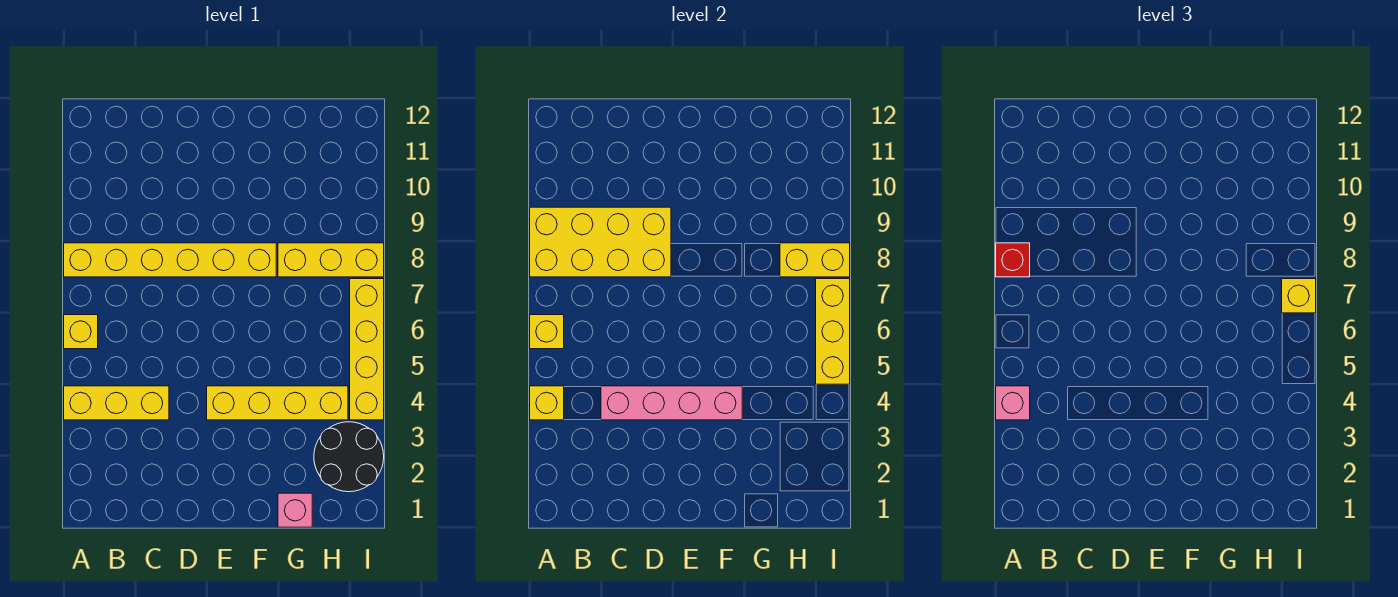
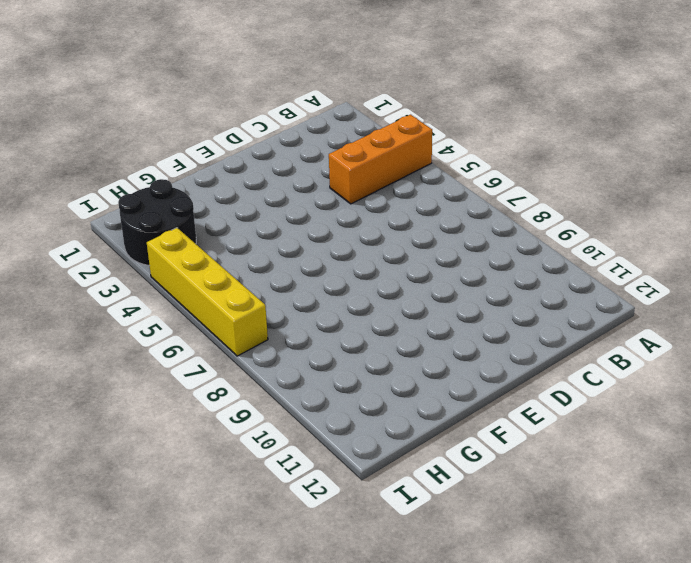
orange brick A4:C4 level 1 -> yellow brick A4:C4 level 1
none -> yellow brick A6 level 1
none -> yellow brick A8:F8 level 1
none -> yellow brick E4:H4 level 1

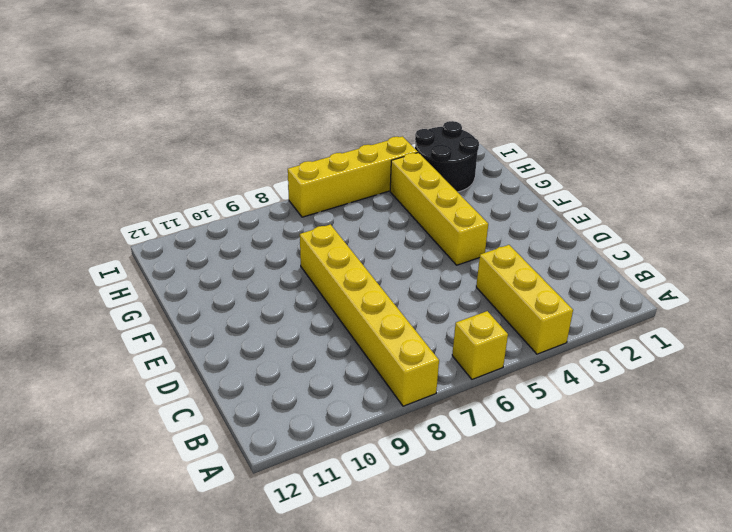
none -> pink brick G1 level 1
none -> yellow brick G8:I8 level 1
none -> yellow brick A4 level 2

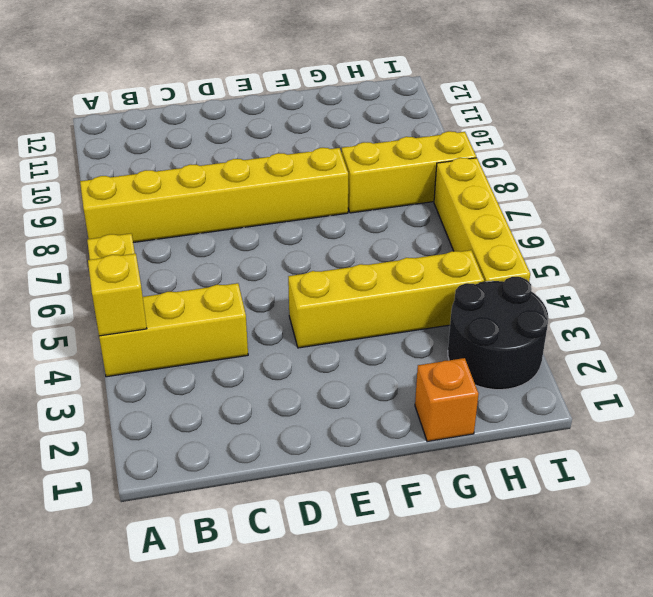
orange brick G1 level 1 -> pink brick G1 level 1
none -> yellow brick A6 level 2
none -> yellow brick A8:D9 level 2
none -> pink brick C4:F4 level 2

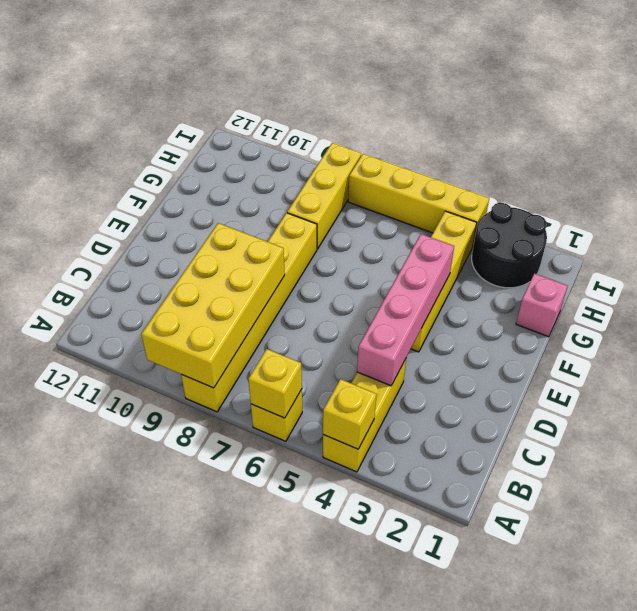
none -> yellow brick H8:I8 level 2
none -> yellow brick I5:I7 level 2
none -> pink brick A4 level 3

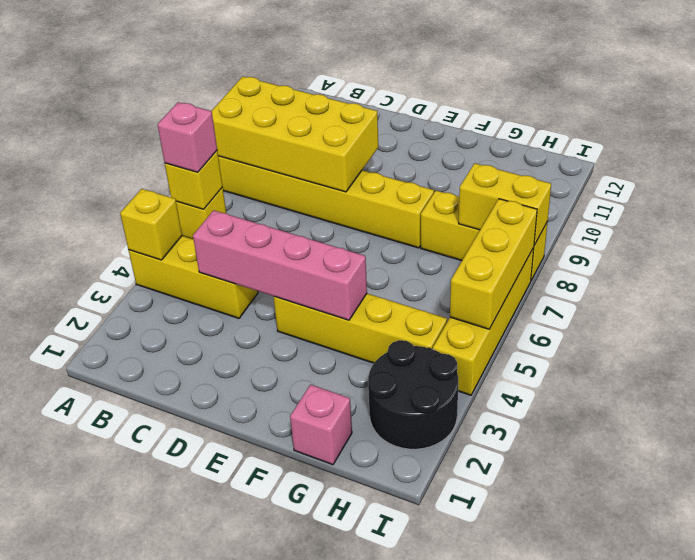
pink brick A6 level 3 -> pink brick A4 level 3
none -> red brick A8 level 3
none -> yellow brick I7 level 3

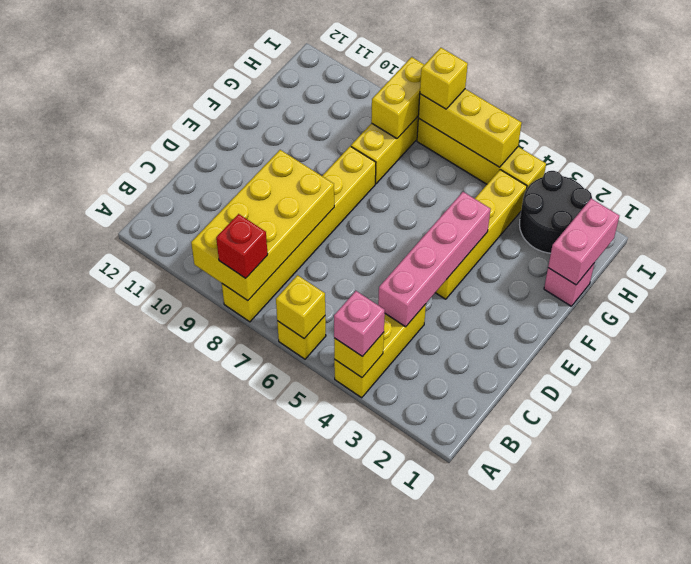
pink brick G1:H1 level 2 -> none

